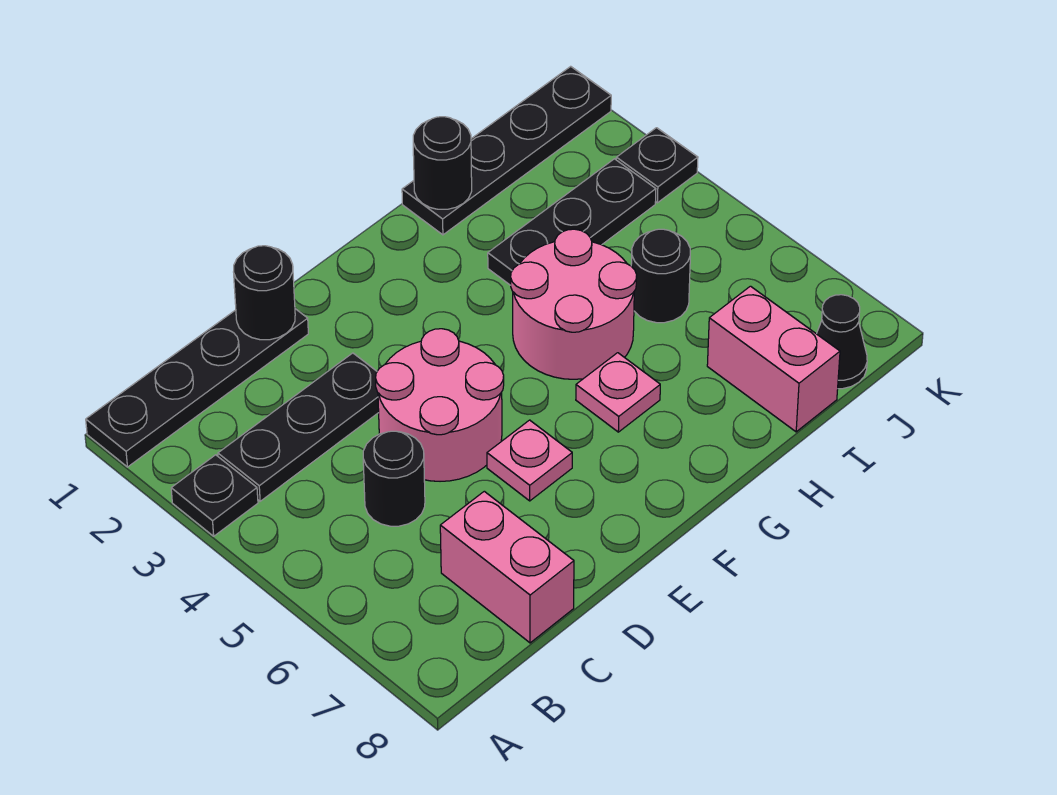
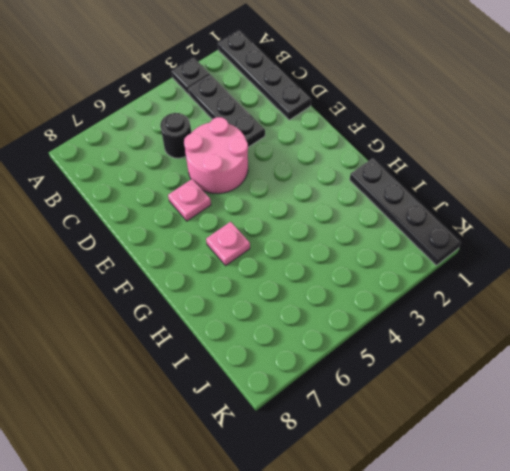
none -> pink brick C7:C8 level 1
none -> pink round brick G4:H5 level 1
none -> black plate H3:J3 level 1

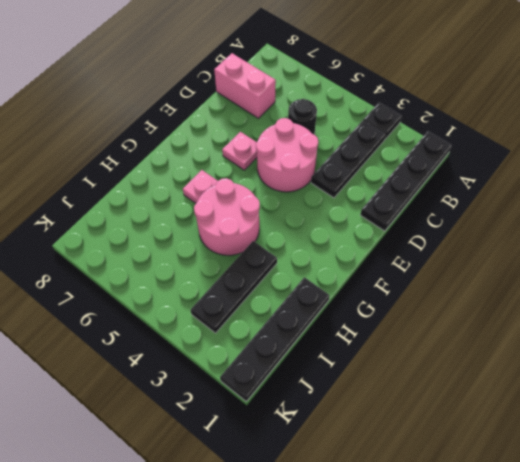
none -> black round brick I5 level 1
none -> pink brick I7:I8 level 1
none -> black cone J8 level 1

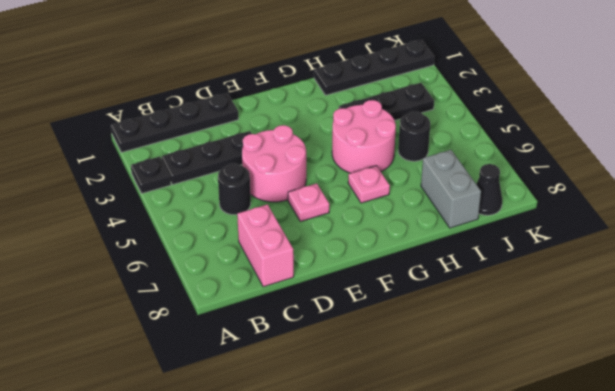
grey brick I7:I8 level 1 -> pink brick I7:I8 level 1
none -> black plate K3 level 1
none -> black round brick D1 level 2
none -> black round brick H1 level 2

